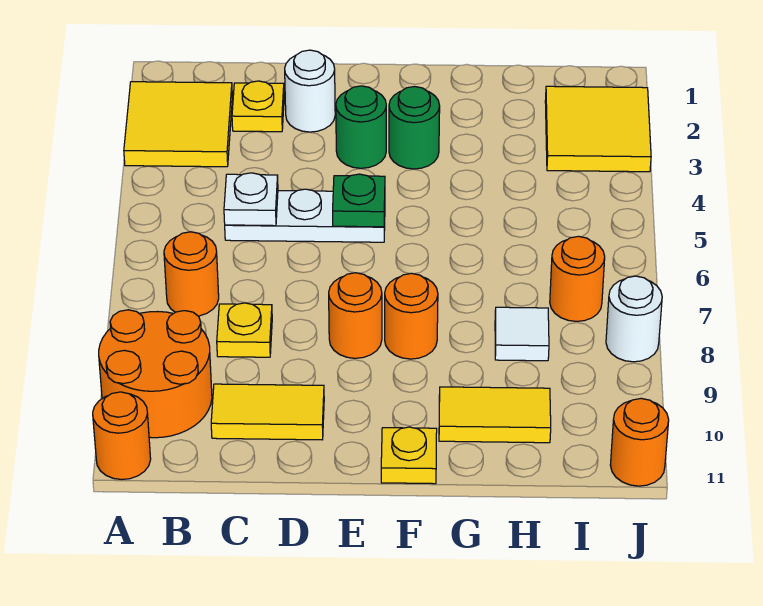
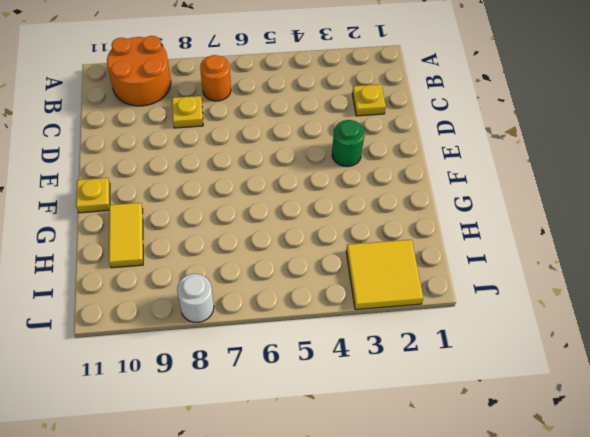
none -> yellow tile A2:B3 level 1
none -> orange round brick A11 level 1
none -> white plate C5:E5 level 1

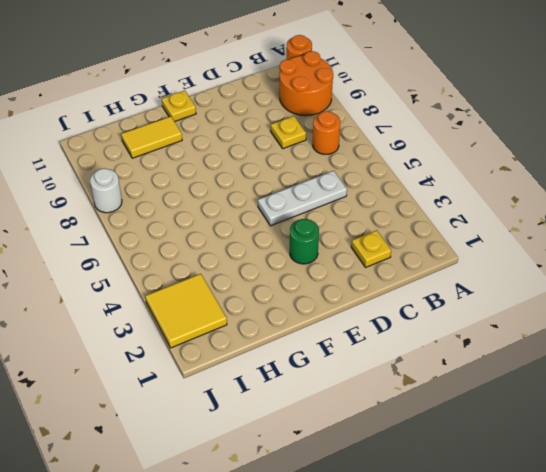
none -> yellow tile A2:B3 level 1
none -> yellow tile C10:D10 level 1
none -> white round brick D2 level 1

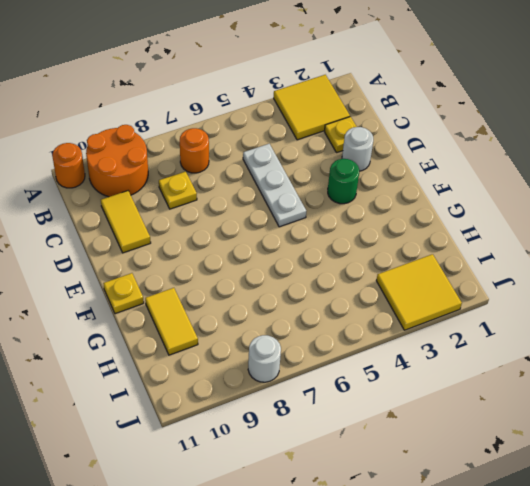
none -> orange round brick E8 level 1
none -> green round brick F3 level 1
none -> orange round brick F8 level 1

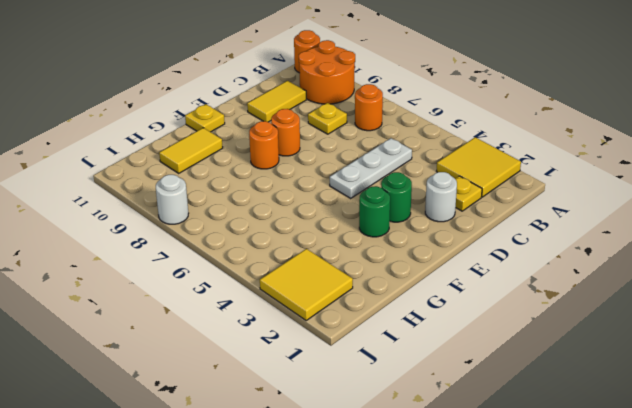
none -> white tile H8 level 1
none -> orange round brick I7 level 1
none -> orange round brick J11 level 1

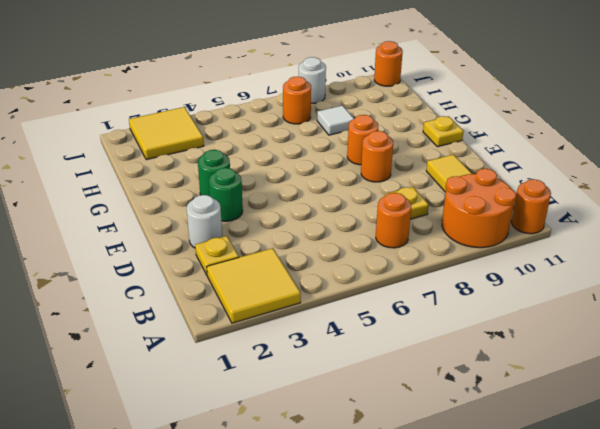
none -> white plate C5:E5 level 1
none -> yellow tile G10:H10 level 1
none -> white plate C5 level 2

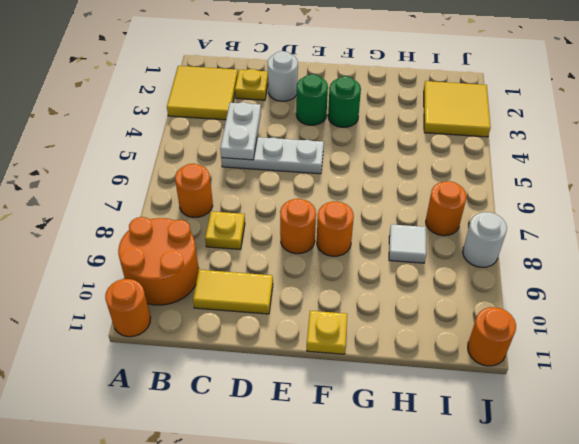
white plate C4:C5 level 2 -> white plate C5 level 2
none -> yellow tile G10:H10 level 1
none -> green plate E5 level 2

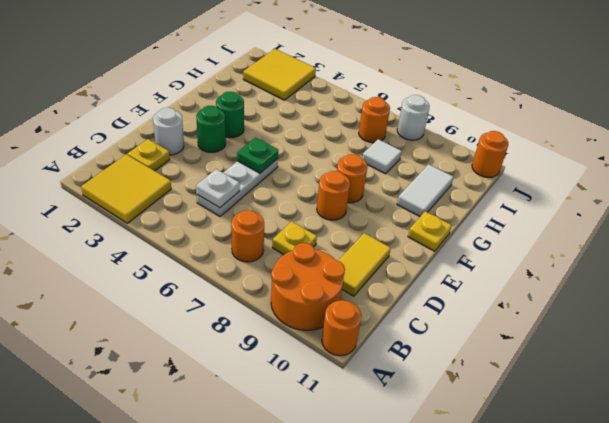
white tile G10:H10 level 1 -> yellow tile G10:H10 level 1

